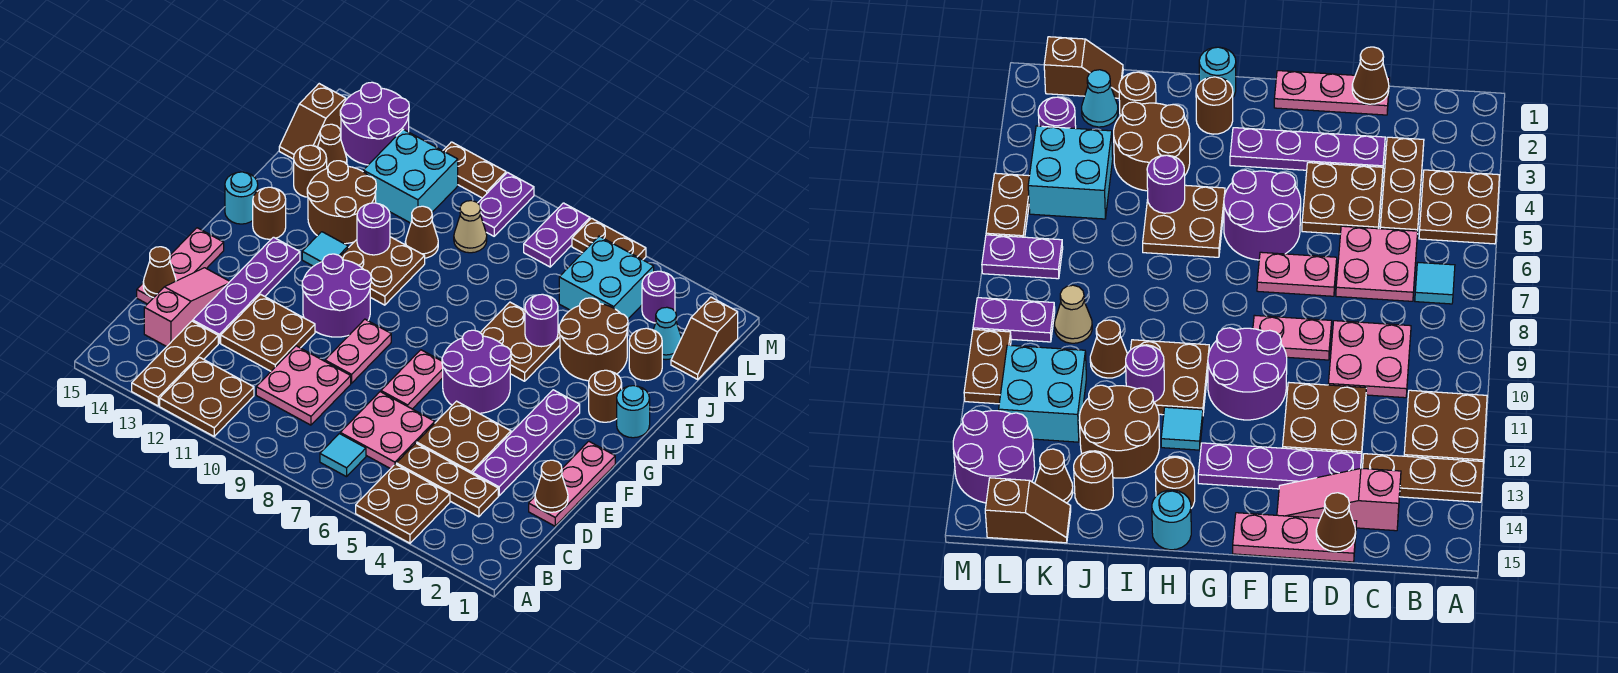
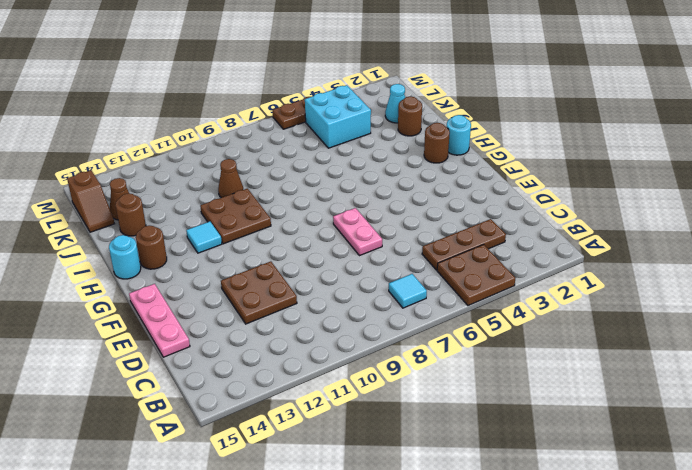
none -> brown plate A11:B12 level 1
none -> brown plate A13:C13 level 1
none -> pink plate C6:D7 level 1
none -> pink plate C9:D10 level 1

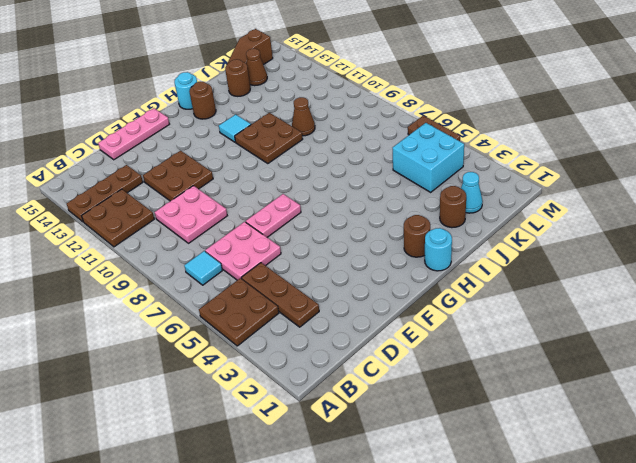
none -> pink slope C14:E14 level 1 top C
none -> pink plate D1:F1 level 1
none -> purple plate D3:G3 level 1
none -> brown plate D4:E5 level 1

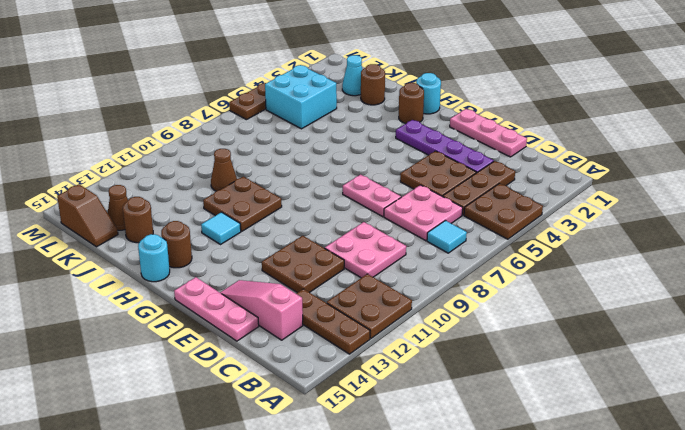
none -> purple plate D13:G13 level 1
none -> pink plate E9:F9 level 1
none -> purple round brick F5:G6 level 1
none -> purple round brick F10:G11 level 1

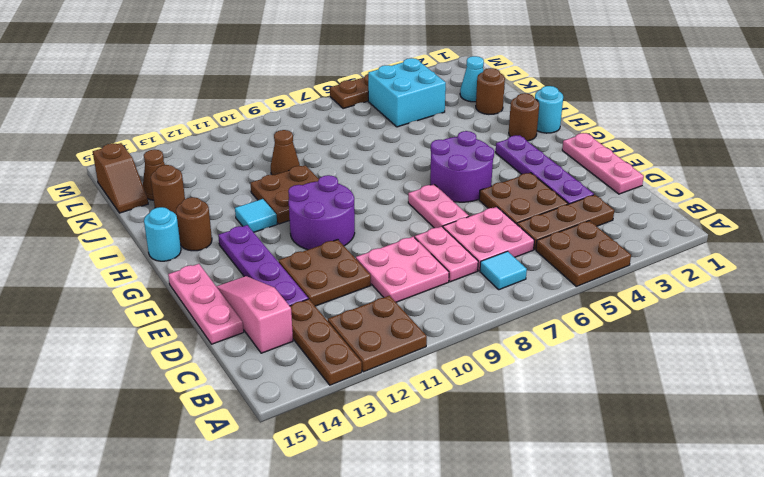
pink plate C8:D8 level 1 -> pink plate E9:F9 level 1
none -> brown plate H5:I6 level 1
none -> brown round brick I3:J4 level 1
none -> brown round brick I12:J13 level 1
none -> brown slope K1:L1 level 1 top L

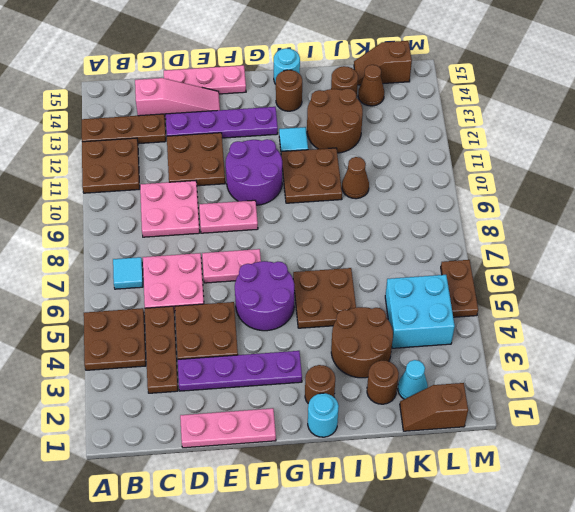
none -> tan cone K9 level 1
none -> cyan brick K11:L12 level 1
none -> purple round brick L3 level 1
none -> purple plate L7:M7 level 1

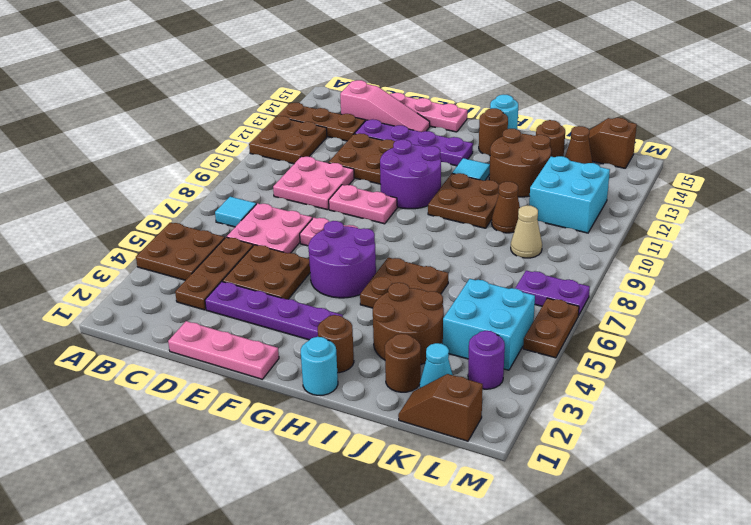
none -> purple plate L9:M9 level 1
none -> purple round brick L13:M14 level 1
none -> brown plate M10:M11 level 1
none -> brown cone D1 level 2

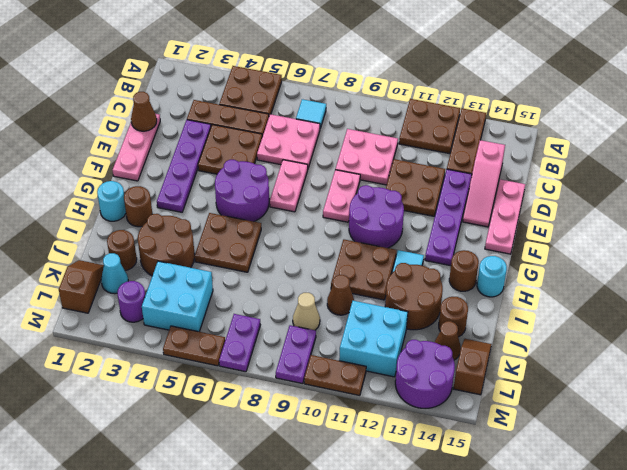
none -> brown cone D15 level 2
none -> purple round brick I5 level 2
none -> purple round brick I11 level 2

